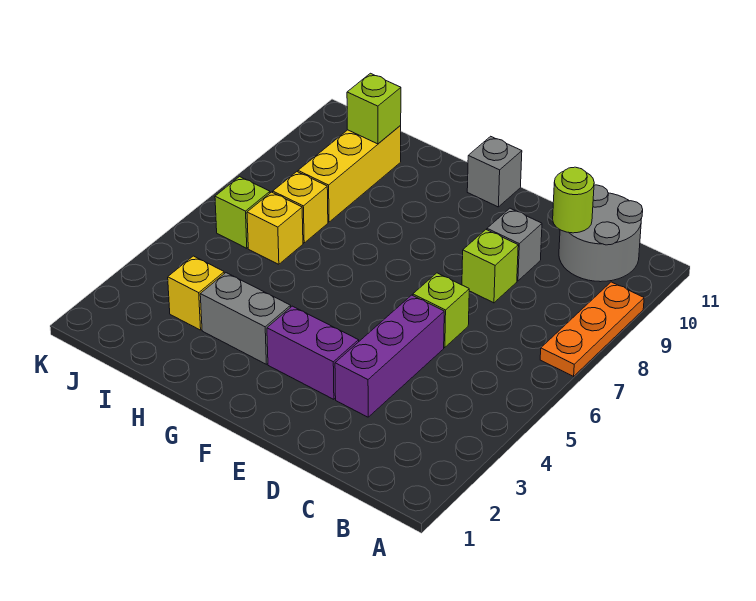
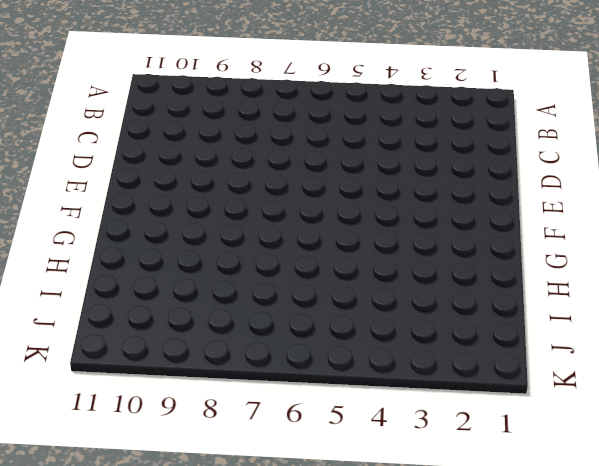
none -> orange plate A7:A9 level 1
none -> grey round brick B10:C11 level 1
none -> purple brick D3:D5 level 1

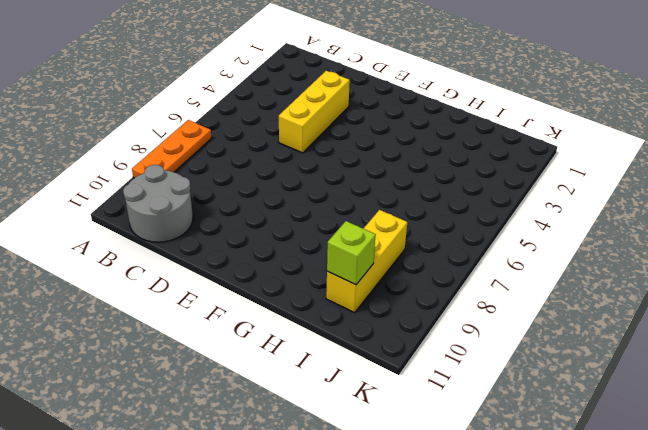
yellow brick D3:D5 level 1 -> purple brick D3:D5 level 1
none -> lime brick D6 level 1
none -> lime brick D8 level 1
none -> grey brick D9 level 1

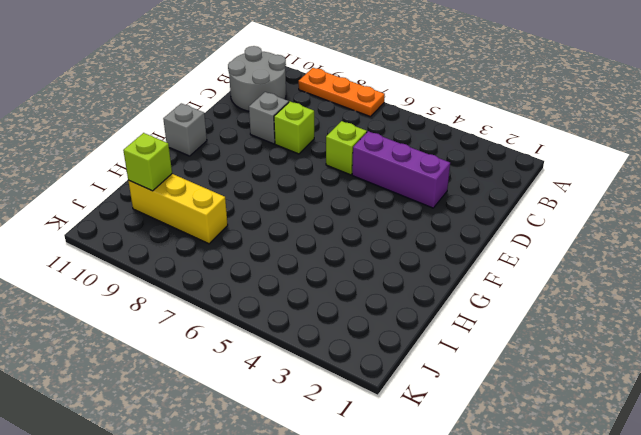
none -> purple brick E3:F3 level 1
none -> grey brick G3:H3 level 1
none -> yellow brick I3 level 1

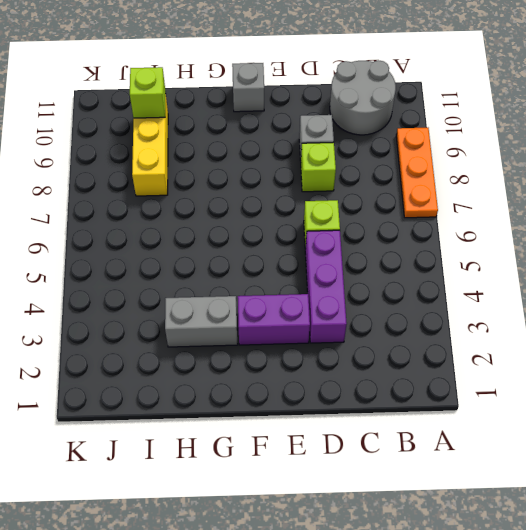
none -> yellow brick I3 level 1
none -> yellow brick I6 level 1
none -> yellow brick I7 level 1

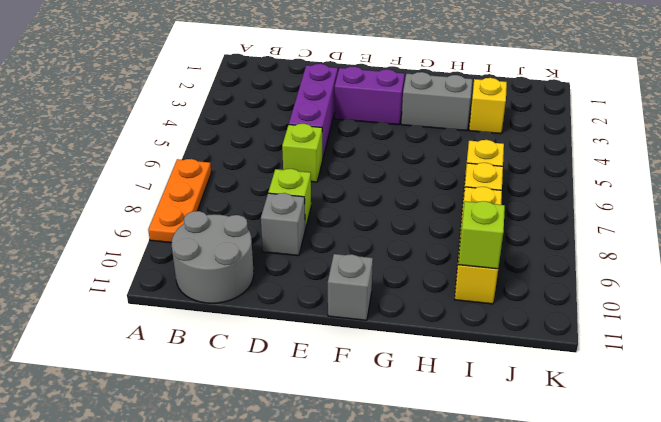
none -> lime brick J6 level 1
none -> lime round brick C10 level 2

